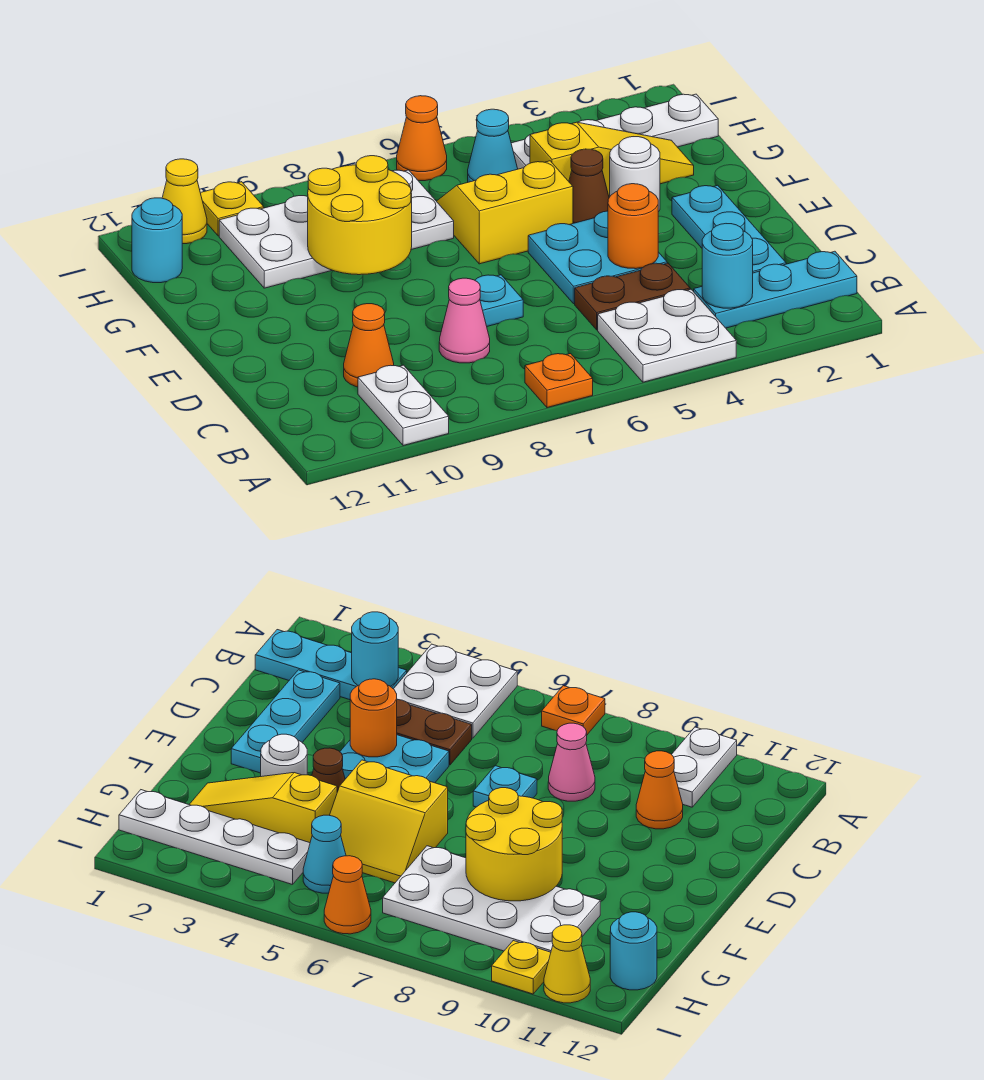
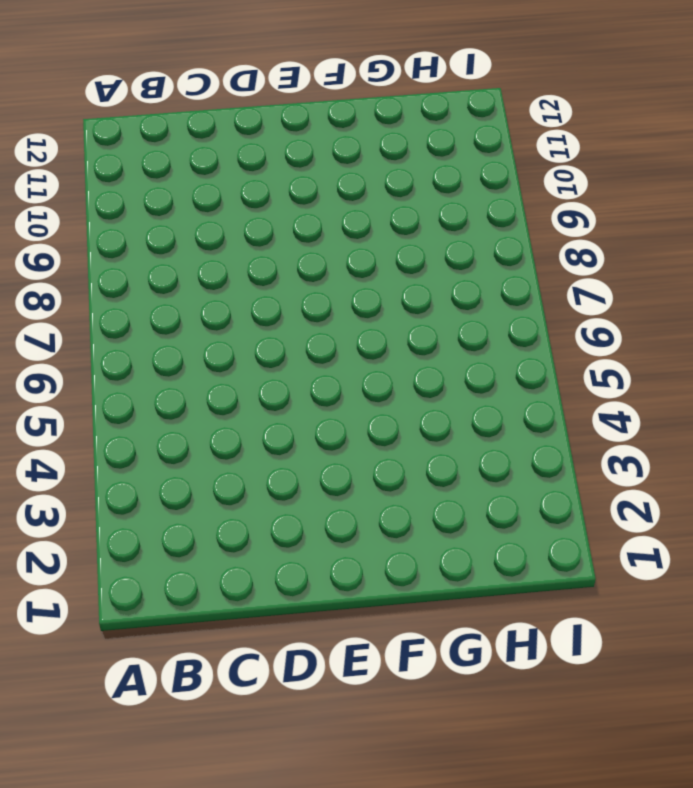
none -> white plate A4:B5 level 1
none -> orange plate A7 level 1
none -> white plate A10:B10 level 1

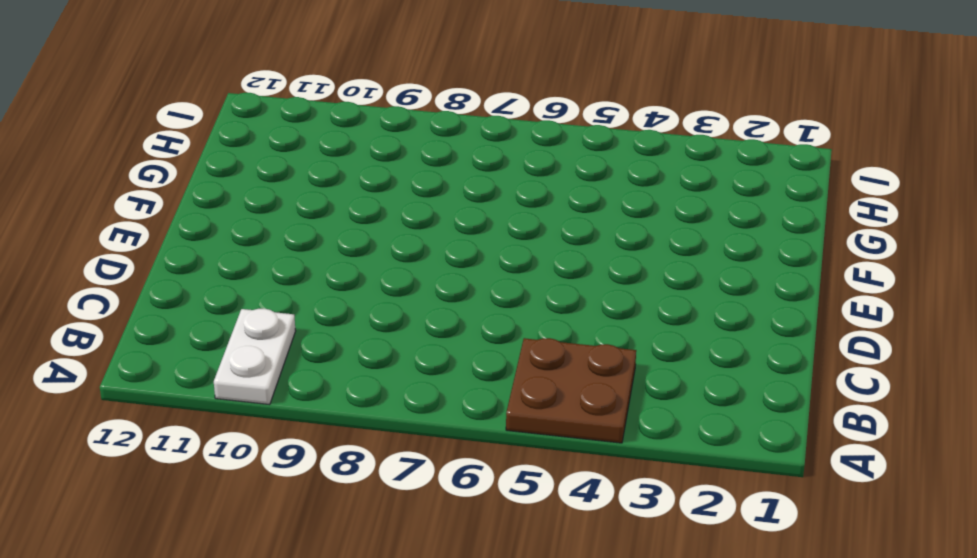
brown plate A4:B5 level 1 -> white plate A4:B5 level 1
none -> orange plate A7 level 1
none -> cyan plate B1:B3 level 1
none -> cyan plate C2:E2 level 1

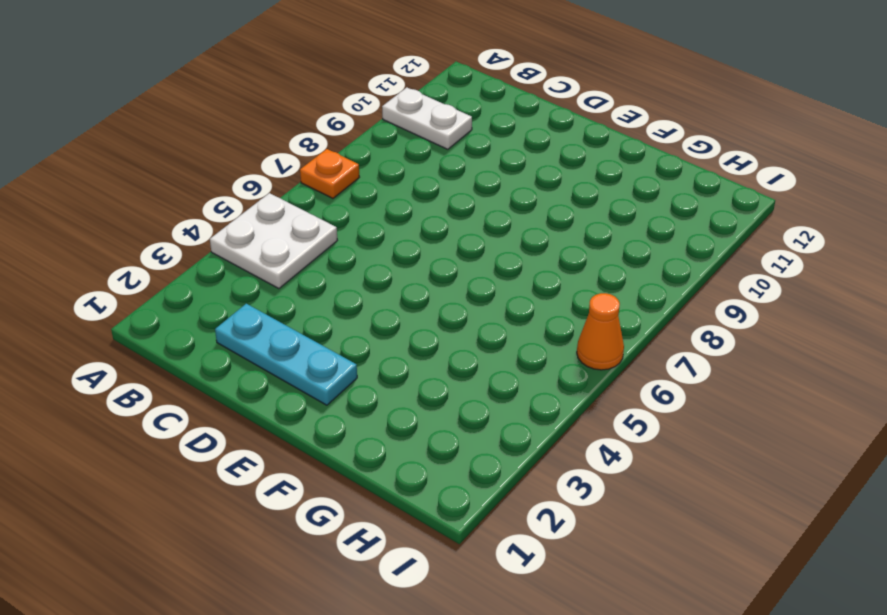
none -> cyan plate B1:B3 level 1
none -> brown plate C4:C5 level 1
none -> pink cone C8 level 1

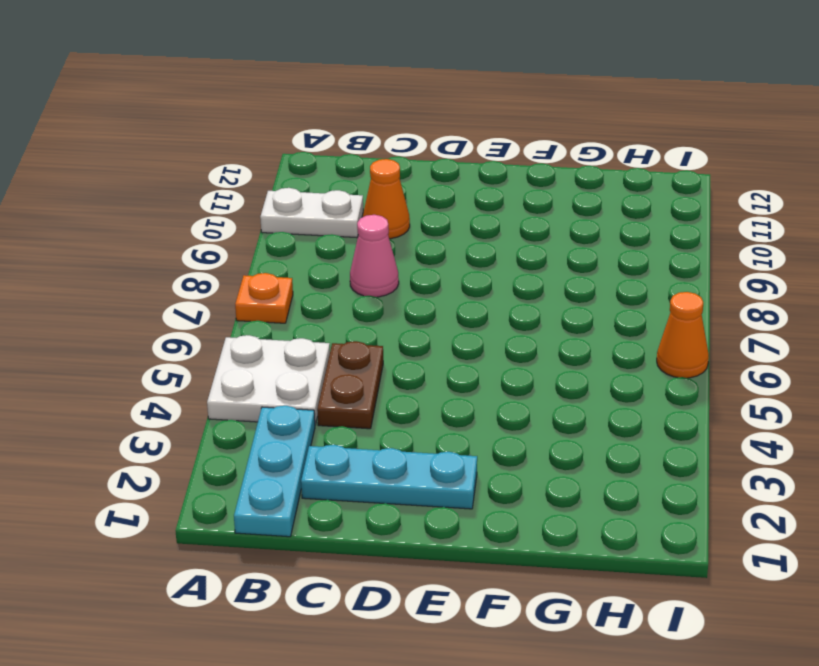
none -> cyan plate D4:E5 level 1
none -> cyan plate D7 level 1
none -> white round brick F3 level 1

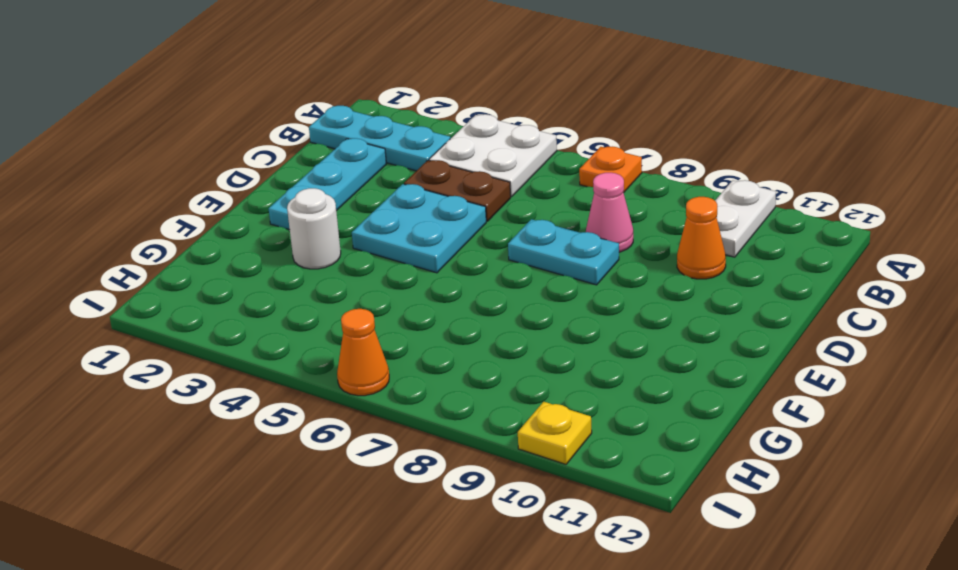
cyan plate D7:D8 level 1 -> cyan plate D7 level 1
none -> brown cone F4 level 1
none -> yellow slope F5:G6 level 1 top F
none -> yellow slope G2:G4 level 1 top 4

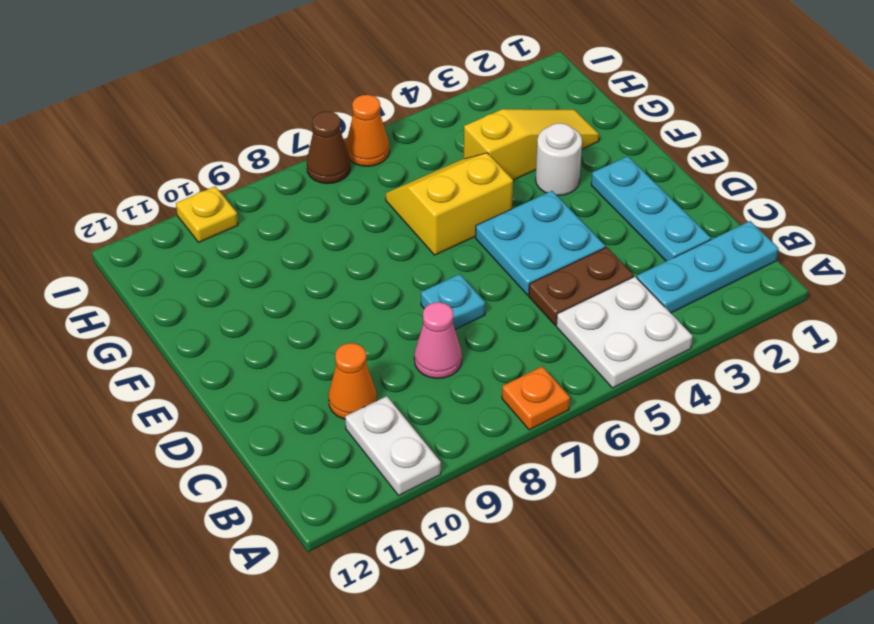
brown cone I7 level 1 -> brown cone F4 level 1
none -> white plate G7:H10 level 1
none -> white plate H1:H4 level 1
none -> cyan cone H5 level 1

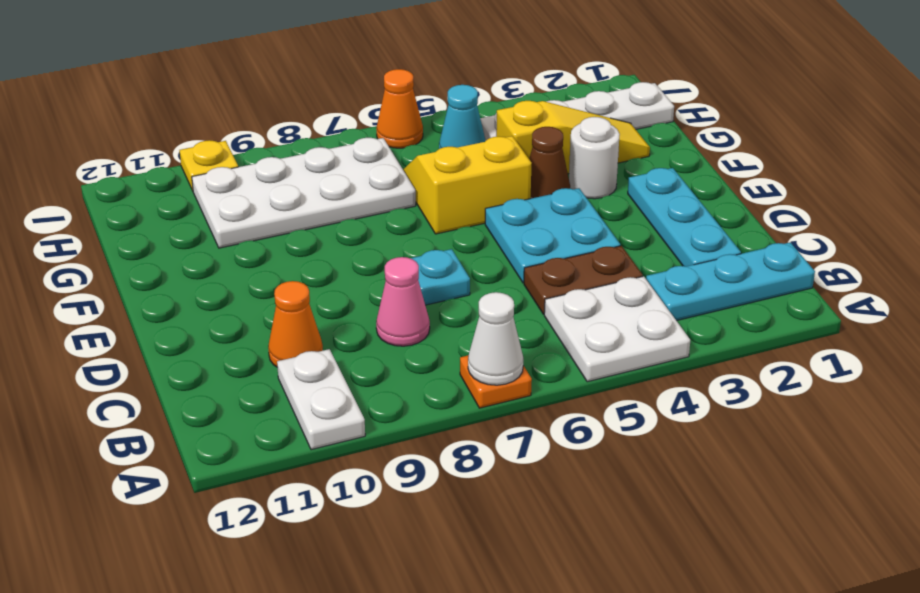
white cone A7 level 2 -> none
none -> cyan round brick H12 level 1
none -> yellow cone I11 level 1
none -> cyan round brick B3 level 2

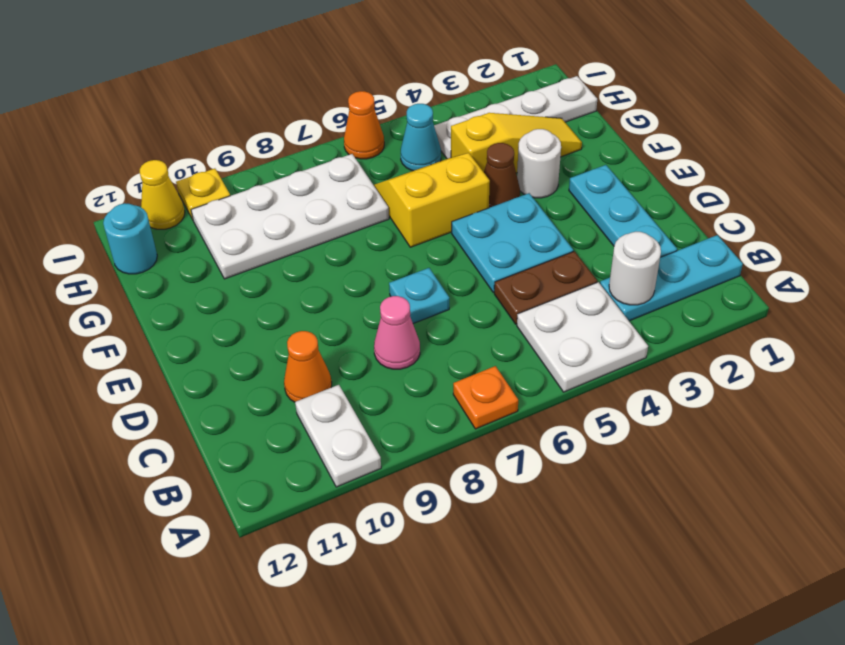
white round brick B3 level 2 -> cyan round brick B3 level 2
none -> orange round brick D4 level 2
none -> yellow round brick F8:G9 level 2

